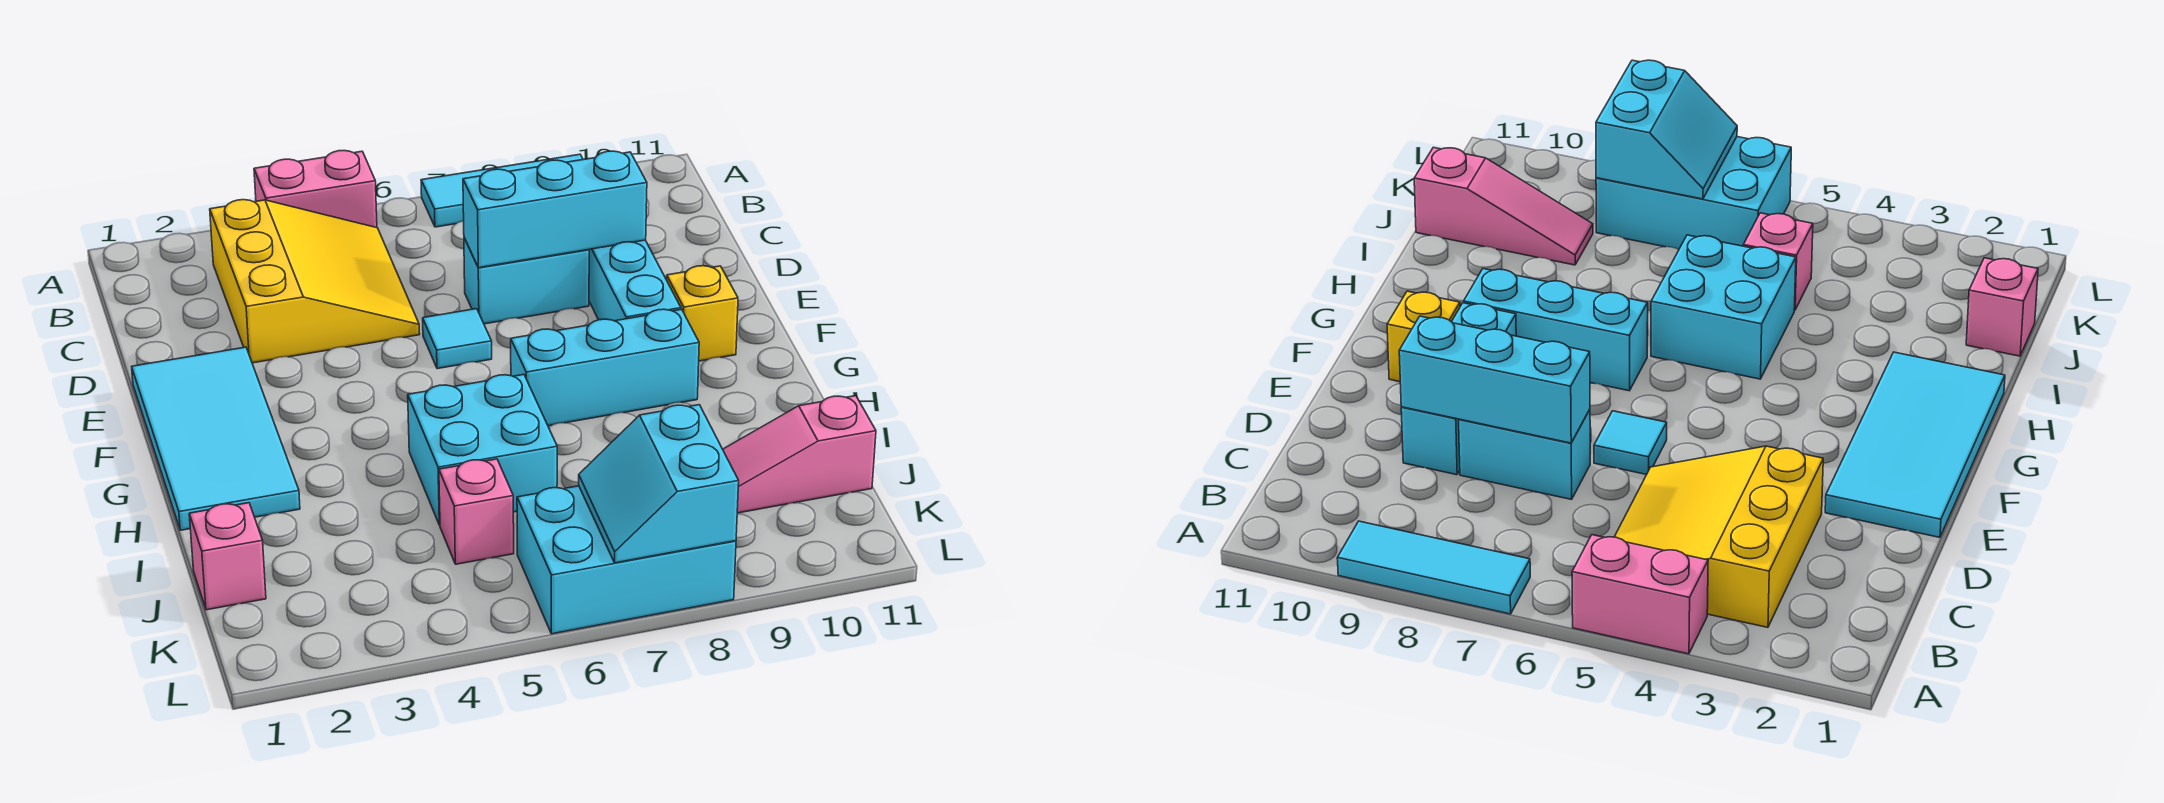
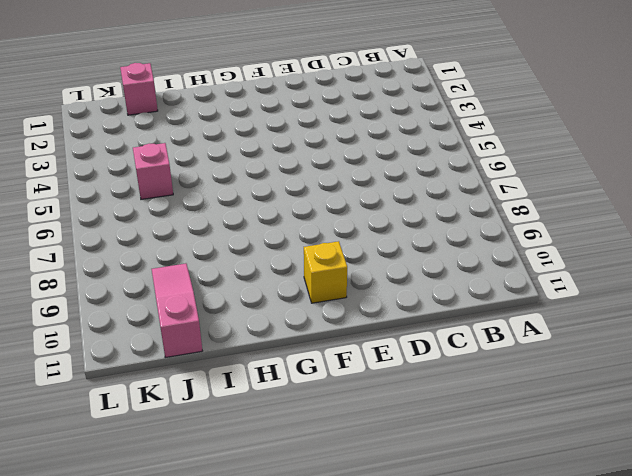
none -> pink brick A4:A5 level 1
none -> cyan tile A7:A9 level 1
none -> yellow slope B3:D5 level 1 top 3

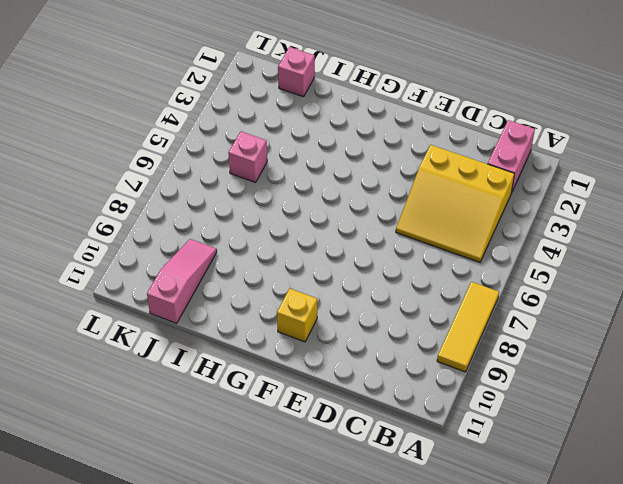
yellow tile A7:A9 level 1 -> cyan tile A7:A9 level 1
pink brick B1:B2 level 1 -> pink brick A4:A5 level 1
none -> cyan brick D7:D8 level 1
none -> cyan brick D9:F9 level 1
none -> cyan tile E1:H2 level 1

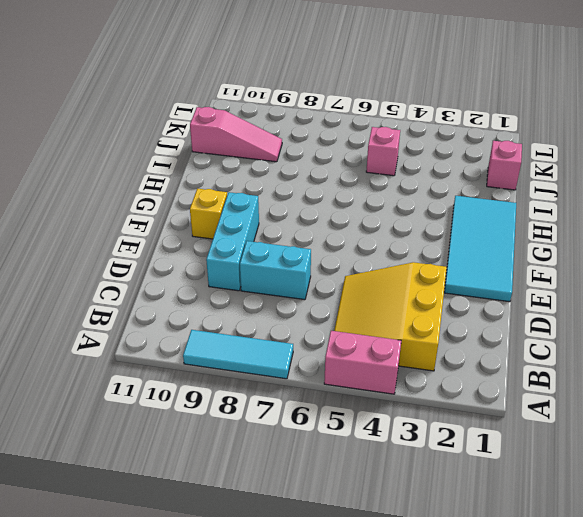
none -> cyan tile E6 level 1
none -> cyan brick G7:G9 level 1
none -> cyan brick H5:I6 level 1

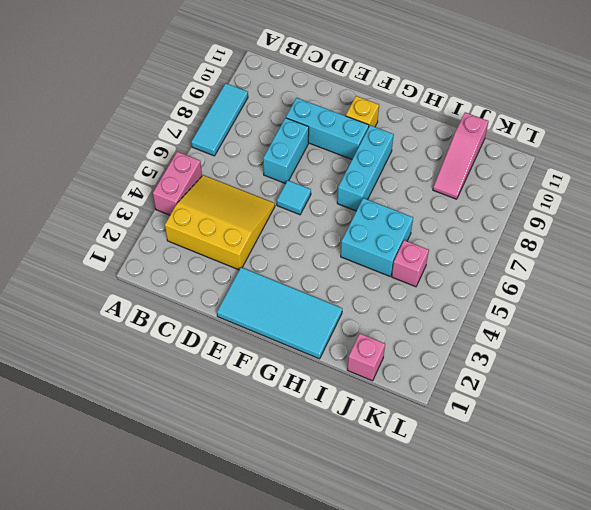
none -> cyan brick K6:L8 level 1
none -> cyan brick D7:D9 level 2
none -> cyan slope K7:L8 level 2 top 8

